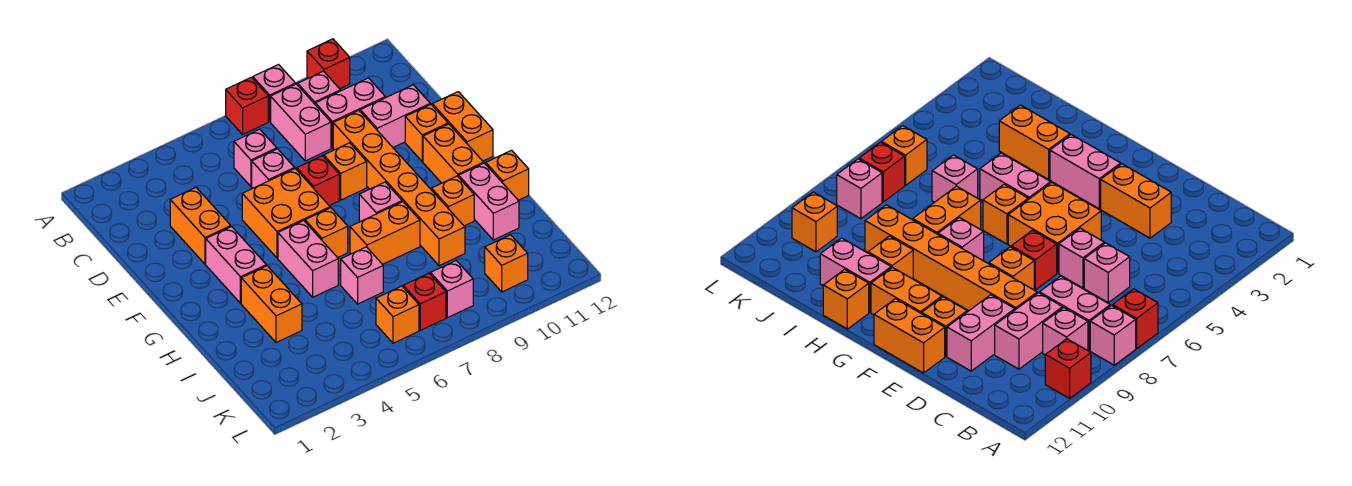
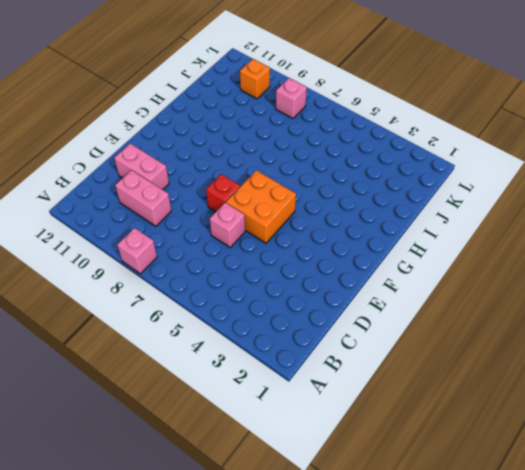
none -> red brick A7 level 1
none -> red brick A10 level 1
none -> pink brick B8:C8 level 1
none -> pink brick B9 level 1

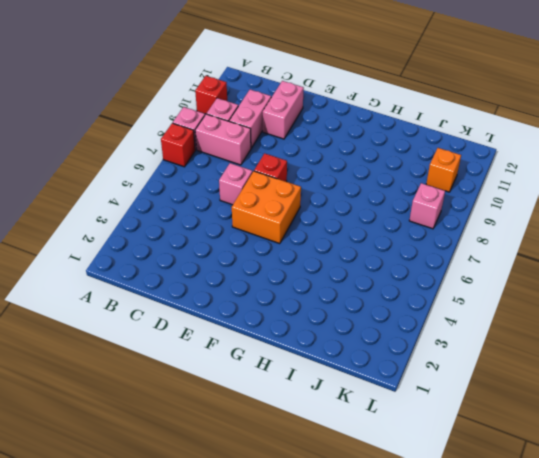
none -> pink brick C6 level 1
none -> orange brick D3:E3 level 1
none -> orange brick D9:I9 level 1
none -> orange brick E8 level 1

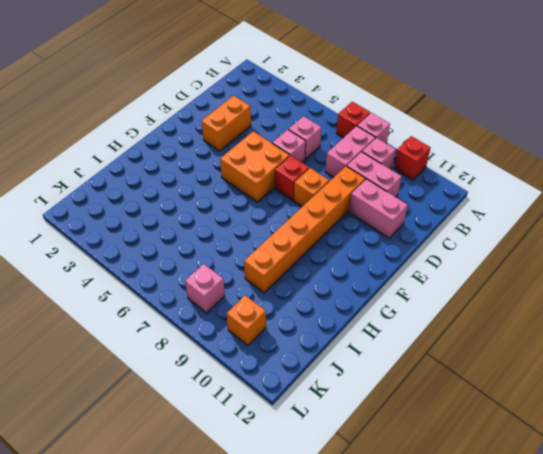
none -> orange brick E11 level 1
none -> orange brick E12:F12 level 1
none -> pink brick F3:G3 level 1
none -> orange brick F11:G11 level 1

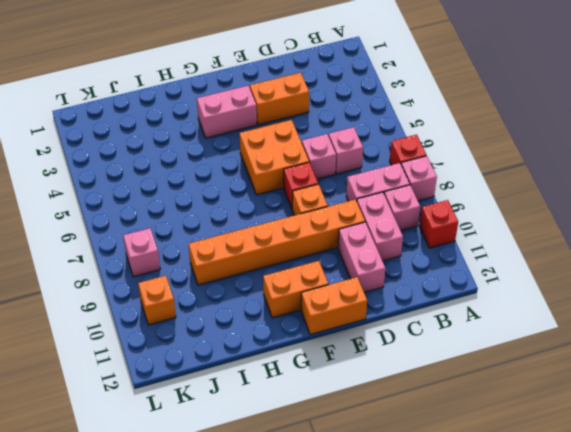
none -> orange brick E11 level 1
none -> pink brick G5:H5 level 1
none -> orange brick G6 level 1
none -> pink brick G8 level 1

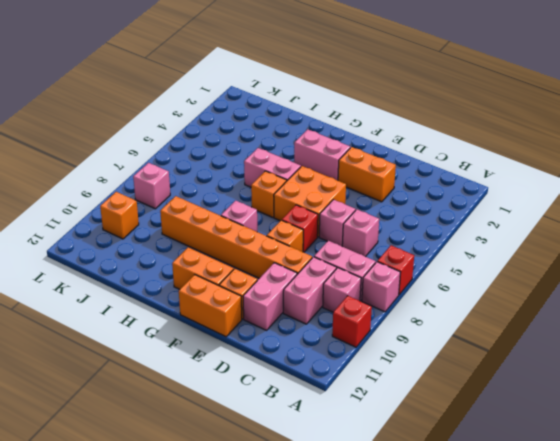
none -> orange brick H3:I3 level 1
none -> orange brick H7:H8 level 1
none -> orange brick H10 level 1
none -> pink brick H11:I11 level 1

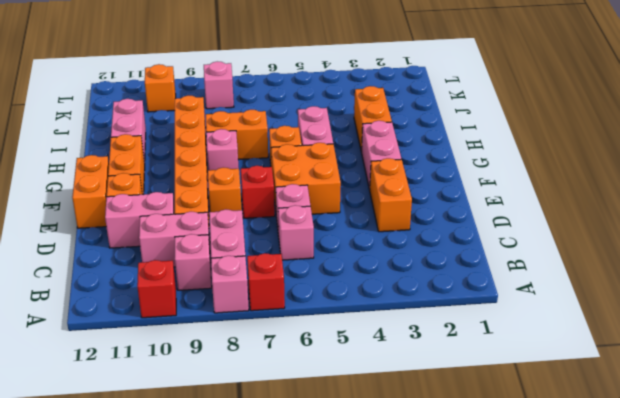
none -> orange brick H10 level 1
none -> orange brick H12 level 1
none -> pink brick I6 level 1
none -> orange brick K6 level 1

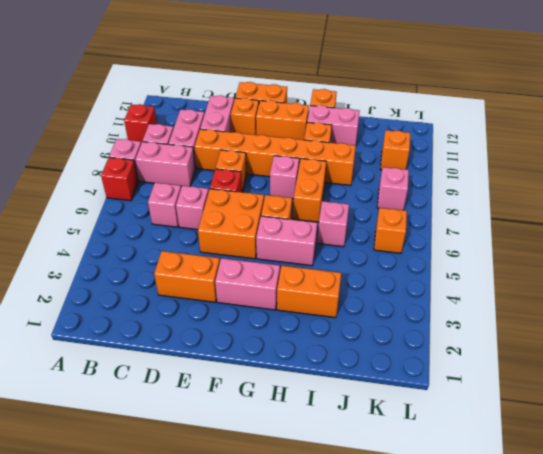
none -> red brick K7 level 1

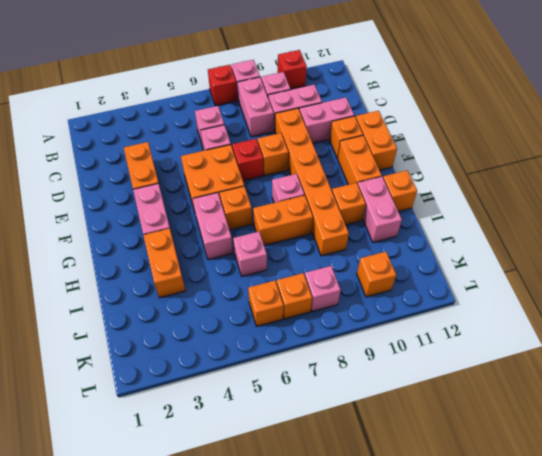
orange brick K7 level 1 -> red brick K7 level 1

